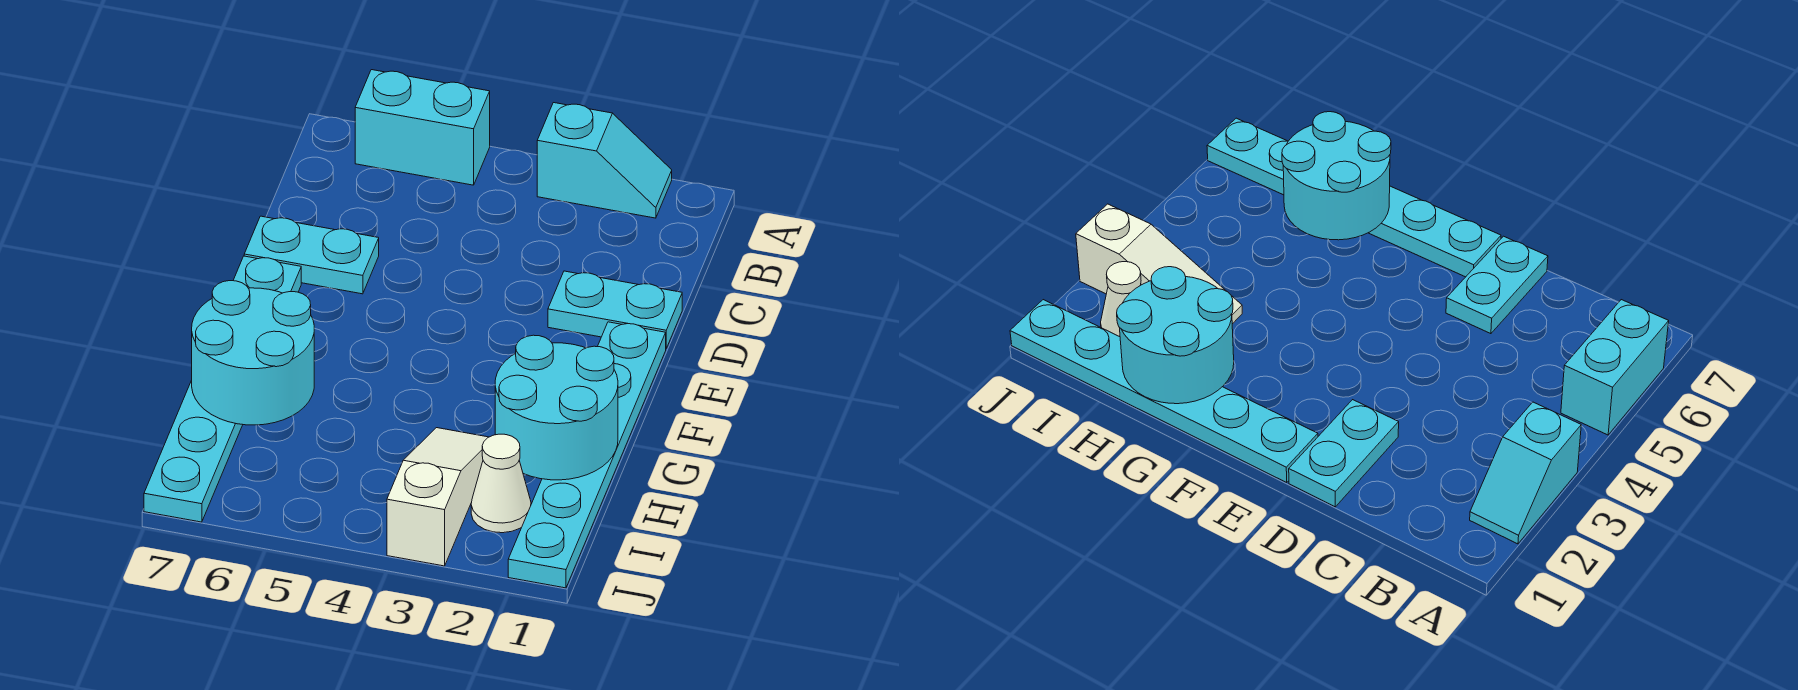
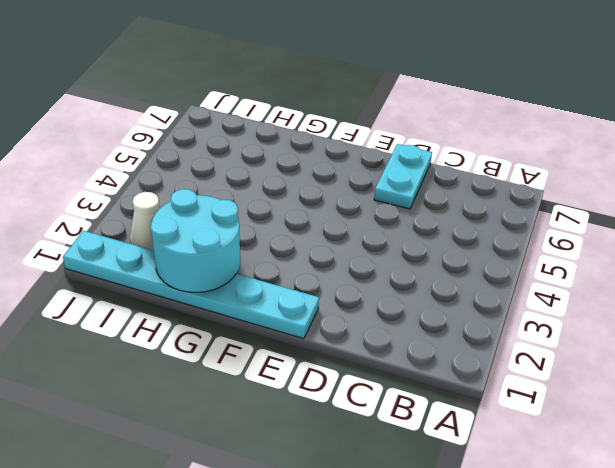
none -> cyan slope A2:A3 level 1 top 3
none -> cyan brick A5:A6 level 1

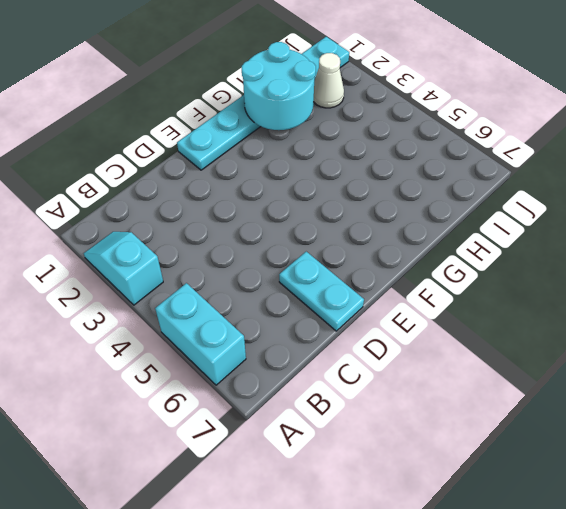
none -> cyan plate D1:D2 level 1
none -> cyan plate E7:J7 level 1

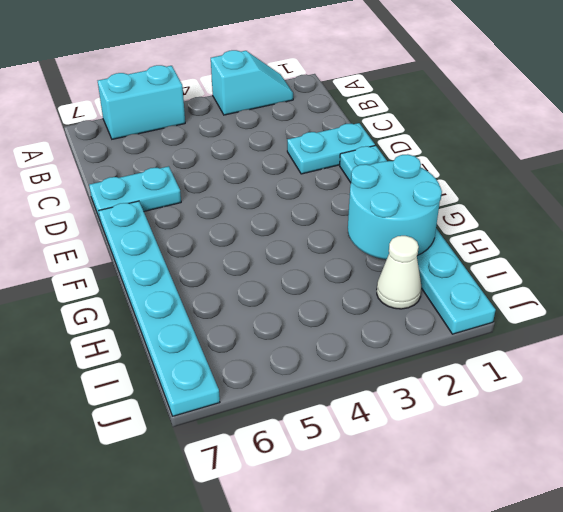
none -> white slope H3:J3 level 1 top J
none -> cyan round brick G6:H7 level 2

